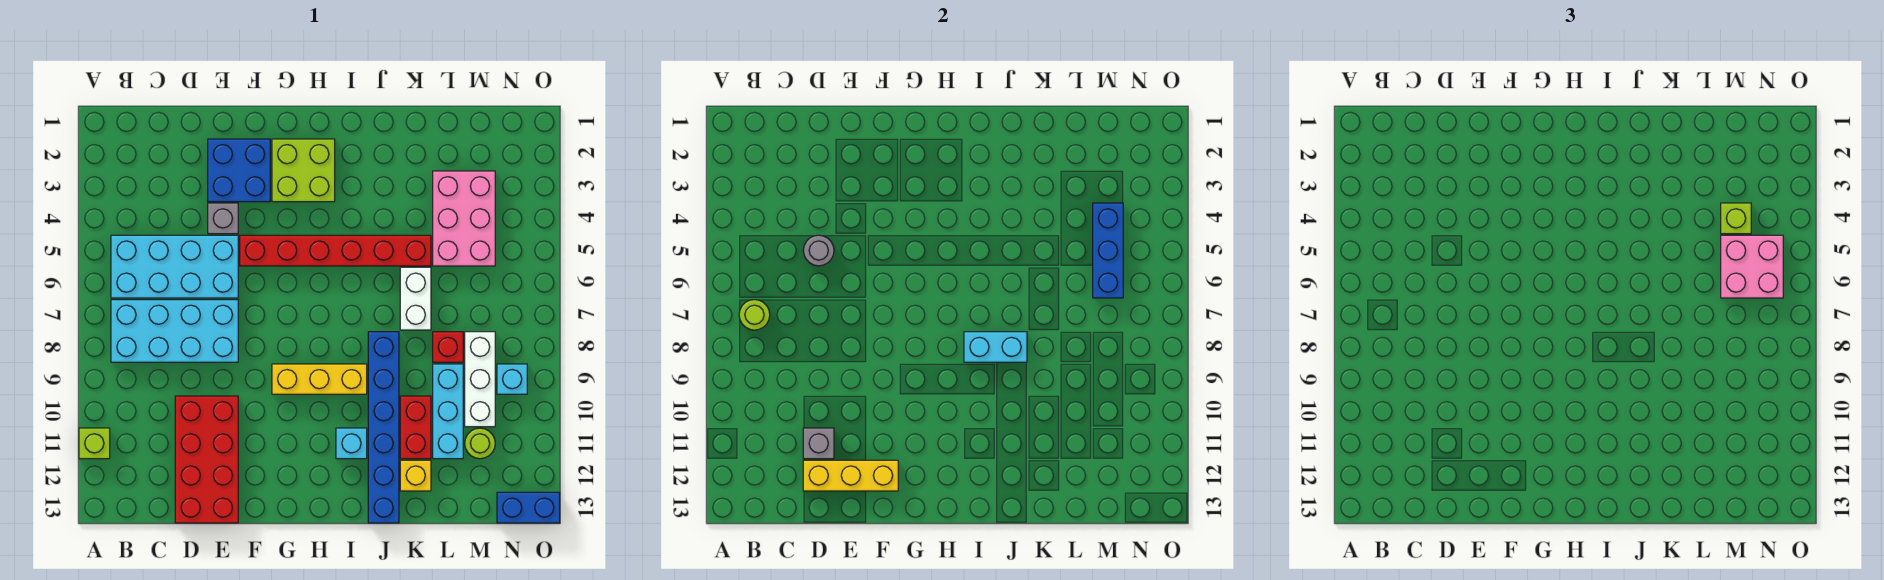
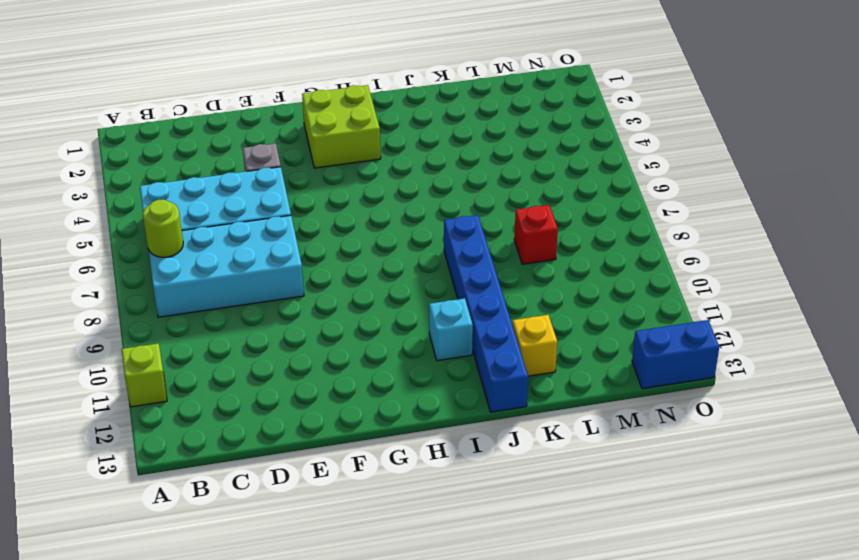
none -> red brick D10:E13 level 1
none -> blue brick E2:F3 level 1
none -> red brick F5:K5 level 1

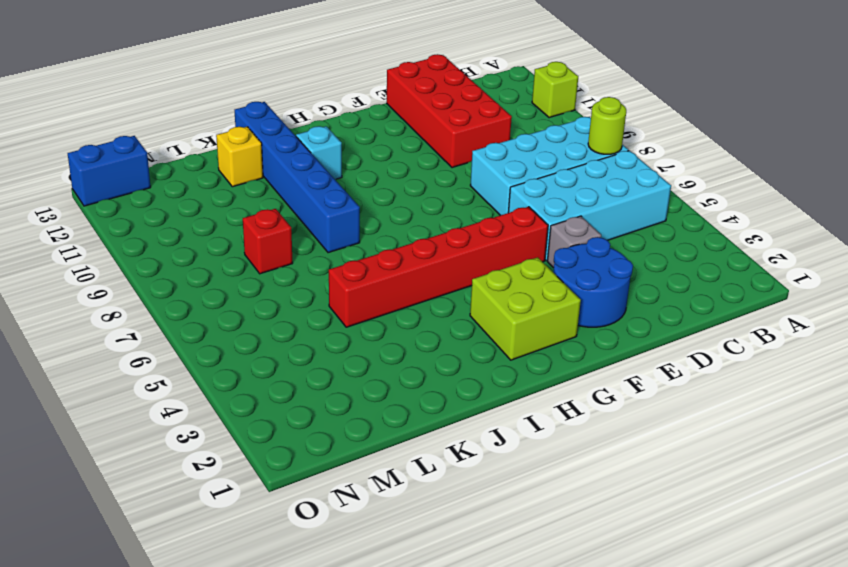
blue round brick E2:F3 level 1 -> blue brick E2:F3 level 1
none -> yellow brick G9:I9 level 1
none -> white brick K6:K7 level 1
none -> red brick K10:K11 level 1

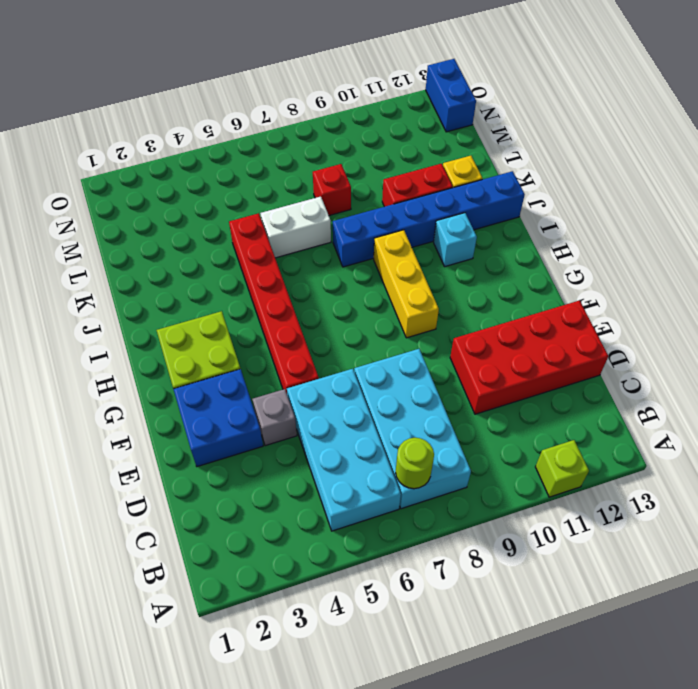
none -> pink brick L3:M5 level 1
none -> cyan brick L9:L11 level 1
none -> white brick M8:M10 level 1

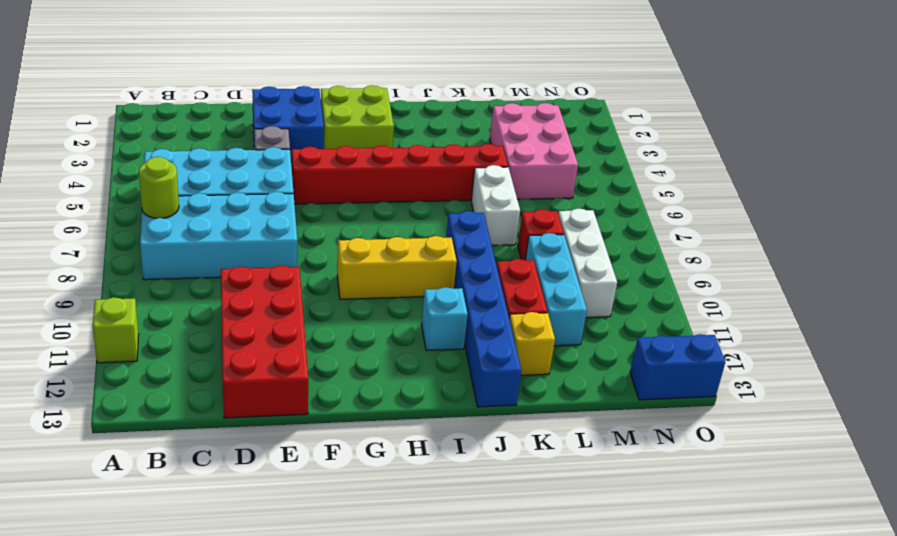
none -> lime round brick M11 level 1
none -> cyan brick N9 level 1
none -> grey round brick D5 level 2

